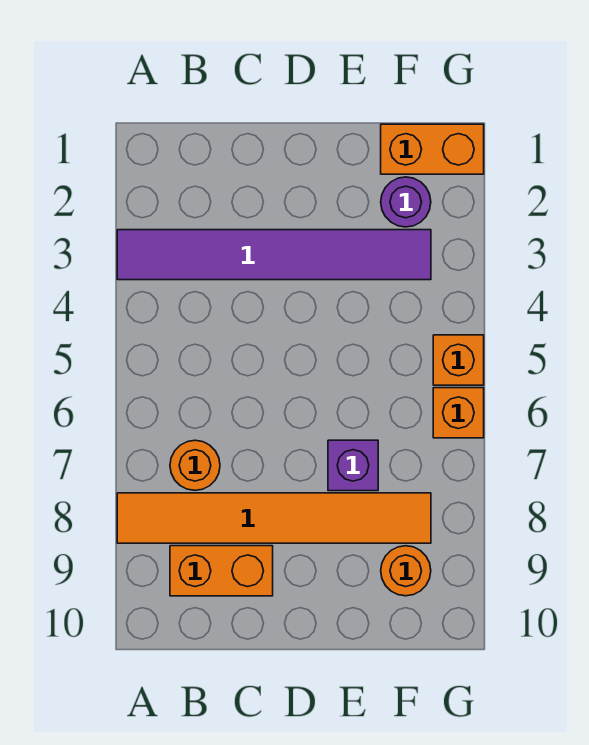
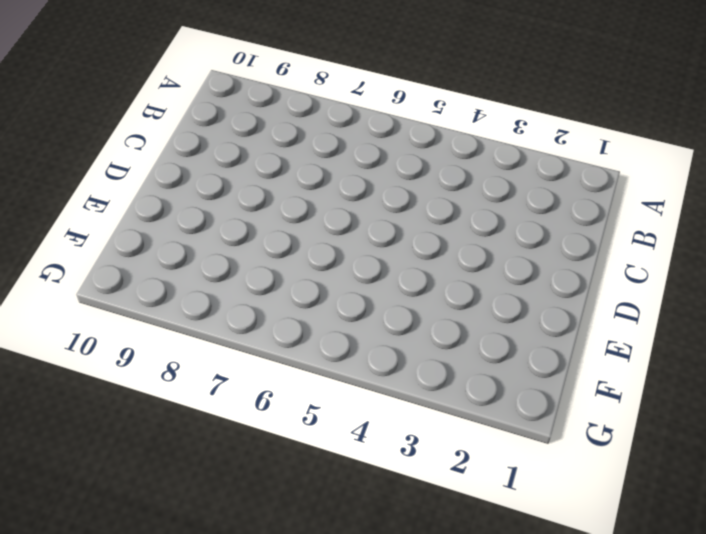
none -> purple tile A3:F3 level 1
none -> orange tile A8:F8 level 1

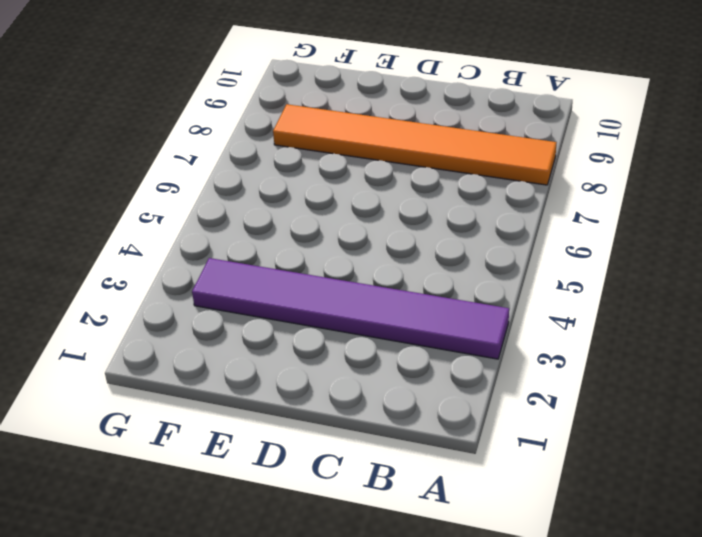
none -> orange round brick B7 level 1
none -> orange brick B9:C9 level 1

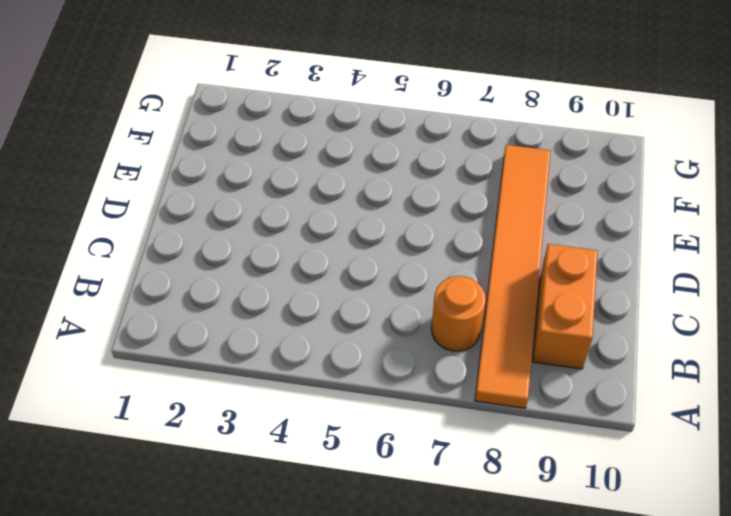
none -> purple tile A3:F3 level 1
none -> purple brick E7 level 1

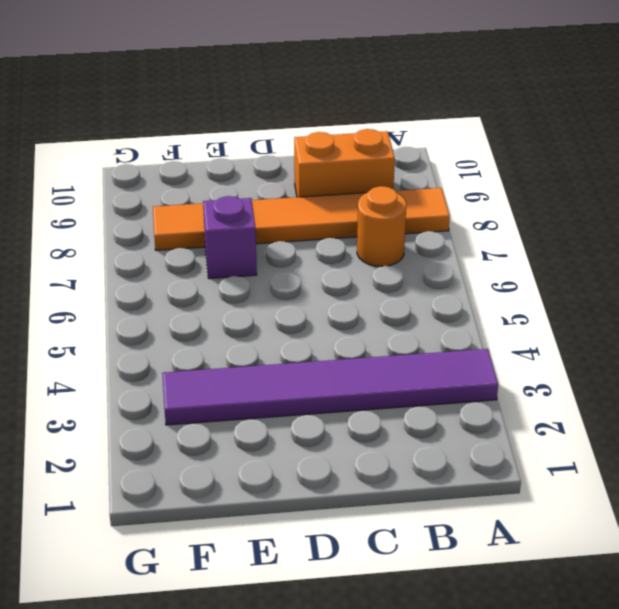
none -> orange brick F1:G1 level 1
none -> purple round brick F2 level 1

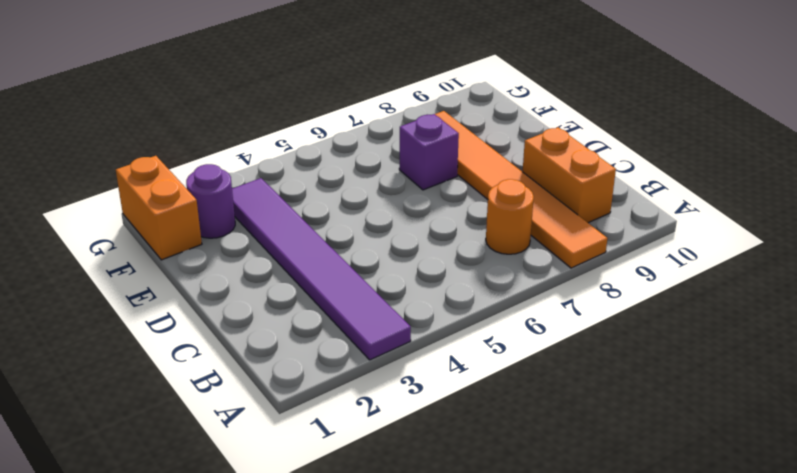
none -> orange round brick F9 level 1
none -> orange brick G5 level 1

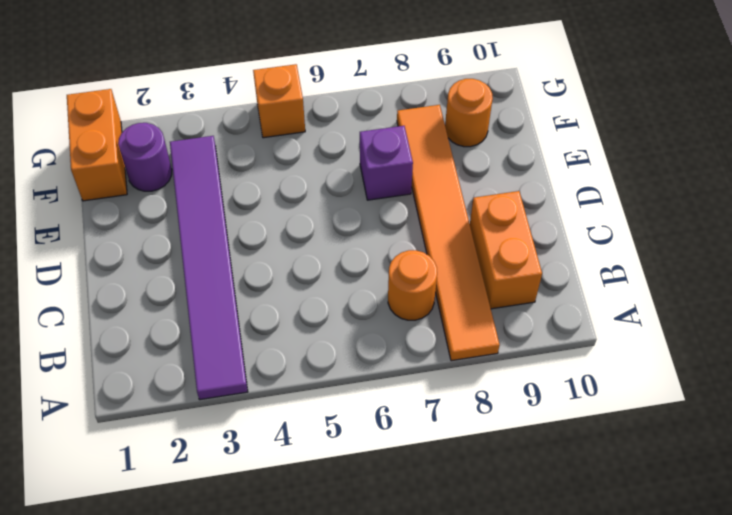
none -> orange brick G6 level 1

